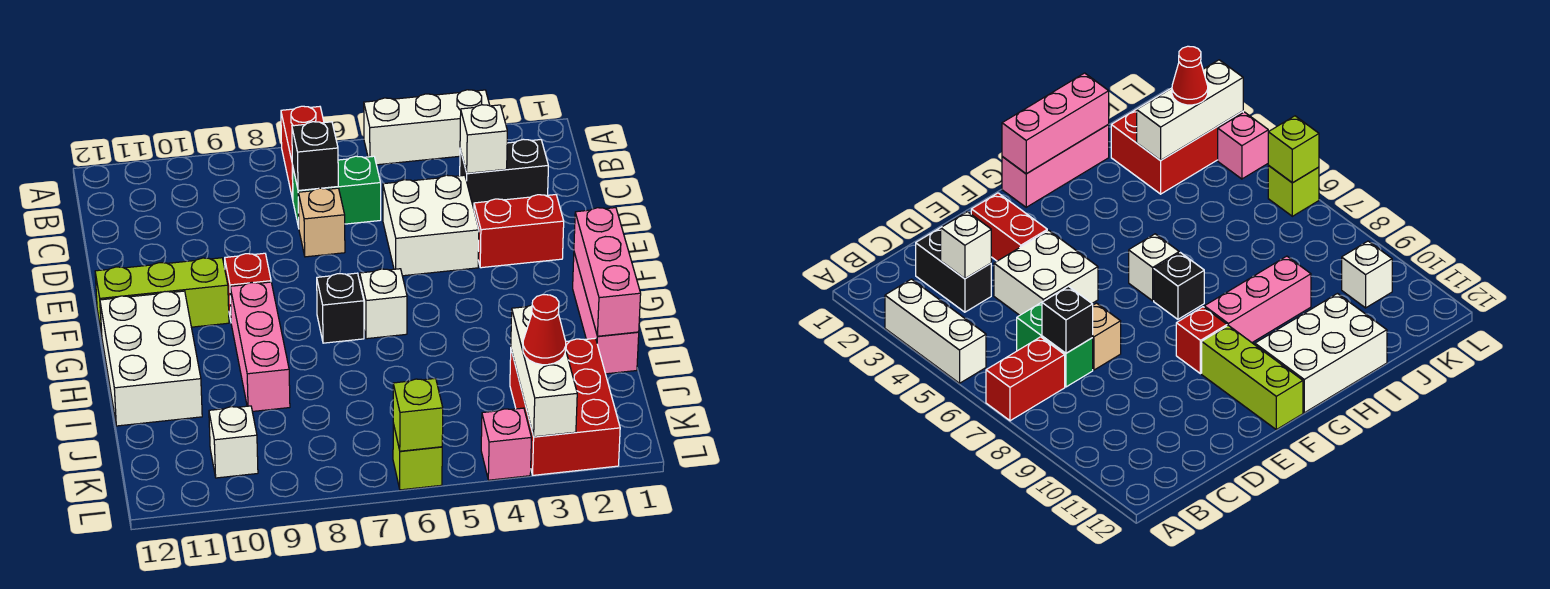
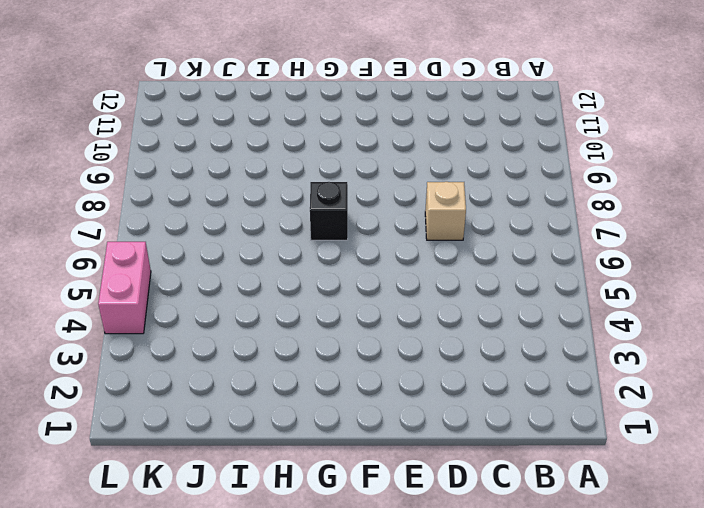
pink brick L4:L5 level 1 -> pink brick L4 level 1
none -> white brick A3:A5 level 1
none -> red brick A7:B7 level 1
none -> black brick C2:C3 level 1

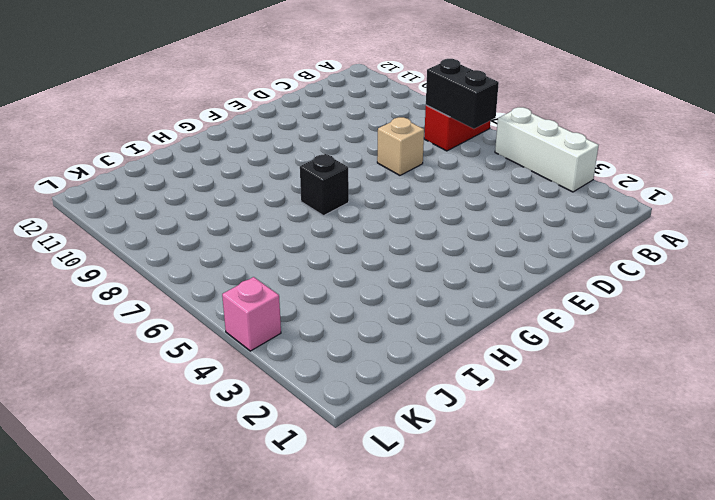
black brick B6:B7 level 2 -> black brick C2:C3 level 1
none -> green brick C6:C7 level 1
none -> white brick D4:E5 level 1
none -> red brick E2:E3 level 1

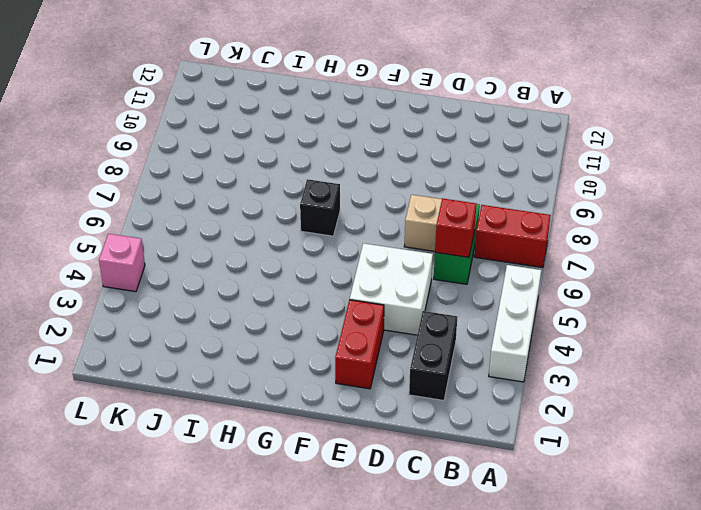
red brick C6 level 2 -> red brick F9 level 1
none -> lime brick F10:F12 level 1
none -> pink brick G1:I1 level 1
none -> white brick G6 level 1

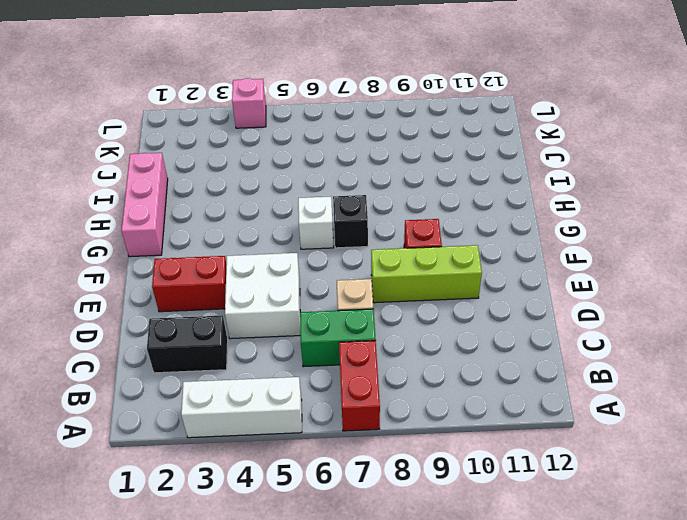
lime brick E8:E10 level 1 -> lime brick F10:F12 level 1
none -> pink brick G9:I9 level 1
none -> white brick G11:I12 level 1
none -> red brick J2:L3 level 1

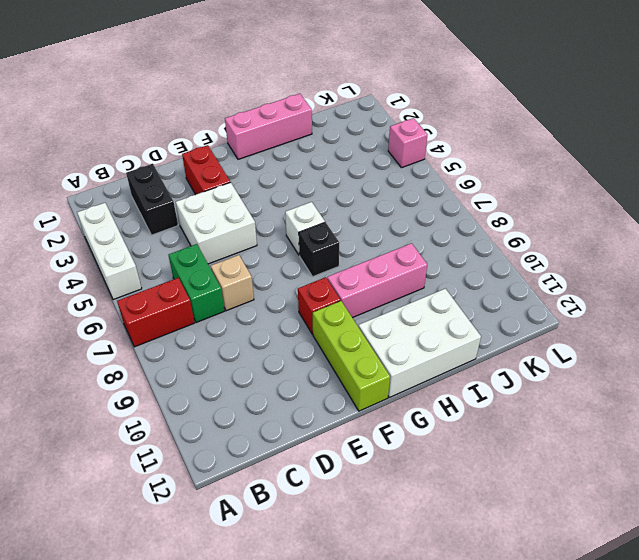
none -> red brick J2:L3 level 1
none -> white brick K10 level 1
none -> lime brick L6 level 1

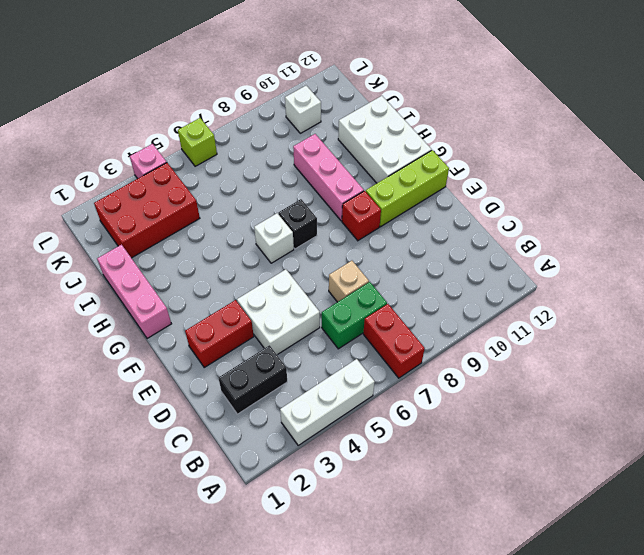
red brick J2:K4 level 1 -> red brick J2:L3 level 1
none -> white brick C3 level 2
none -> black brick C7 level 2
none -> pink brick G1:I1 level 2

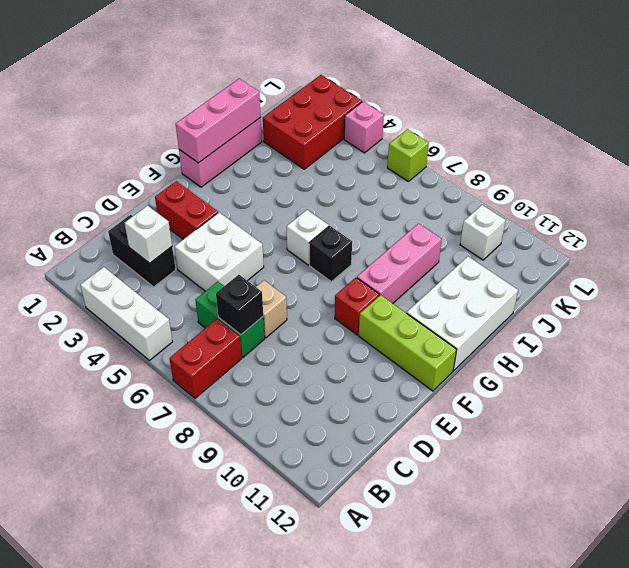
none -> white brick J3:L3 level 2
none -> lime brick L6 level 2
none -> red cone K3 level 3

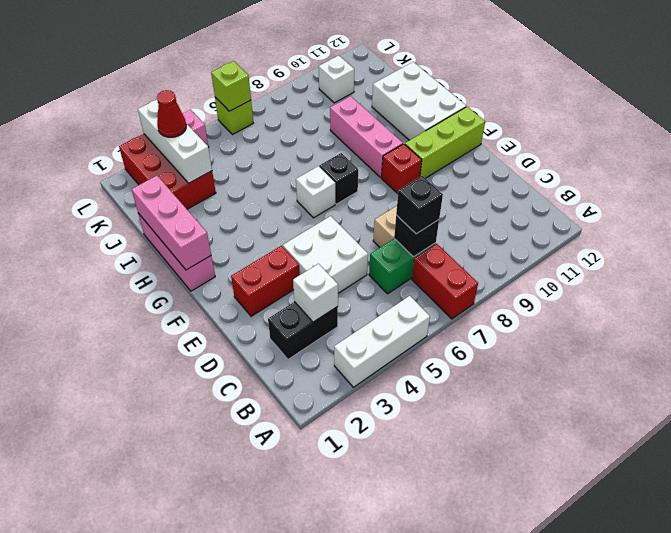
black brick C7 level 3 -> none

